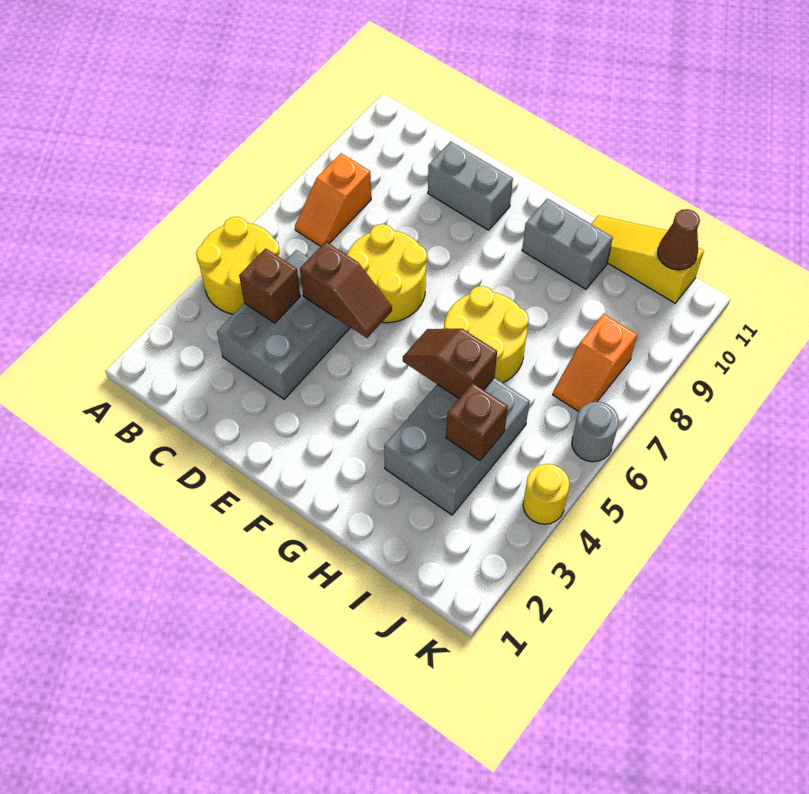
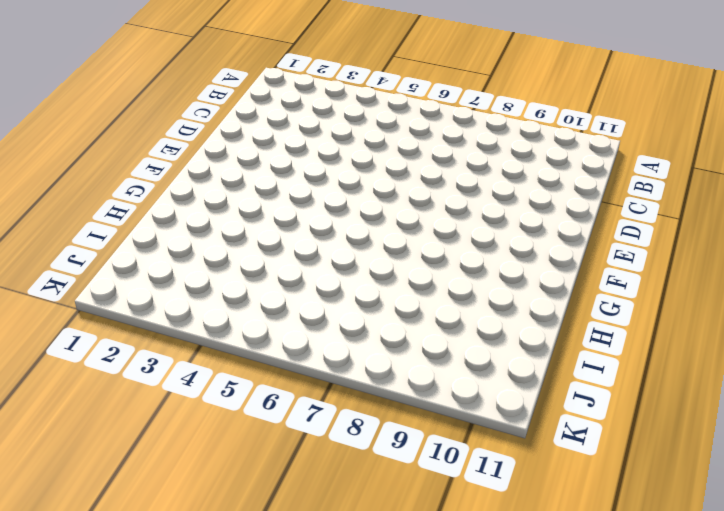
none -> yellow round brick A4:B5 level 1
none -> orange slope B7:B8 level 1 top 8
none -> grey brick C3:D5 level 1

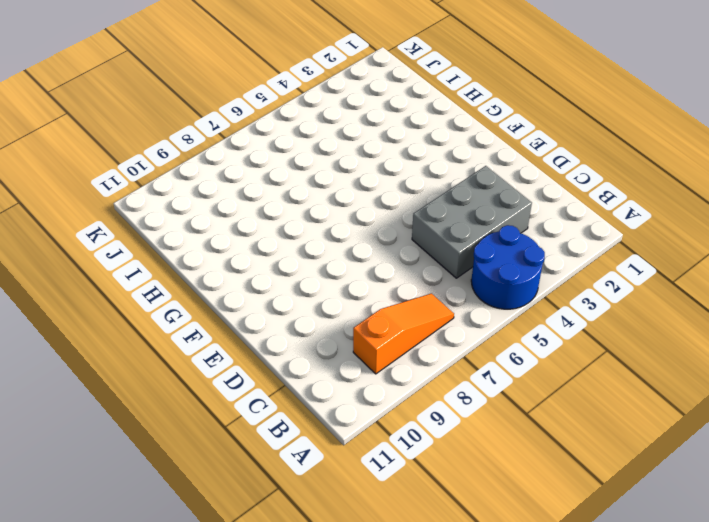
blue round brick A4:B5 level 1 -> yellow round brick A4:B5 level 1
orange slope B7:B9 level 1 top 9 -> orange slope B7:B8 level 1 top 8
none -> yellow round brick D6:E7 level 1
none -> grey brick D10:E10 level 1
none -> yellow round brick G6:H7 level 1

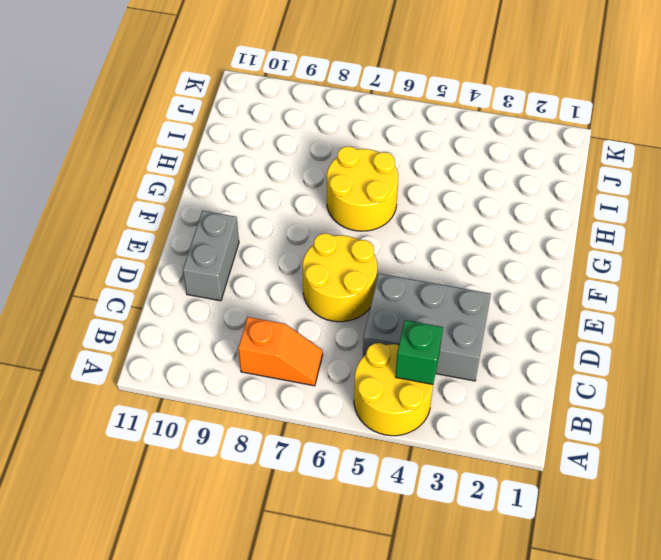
green brick B4 level 2 -> none
none -> grey brick G10:H10 level 1
none -> grey brick H3:I5 level 1
none -> yellow slope H11:J11 level 1 top J

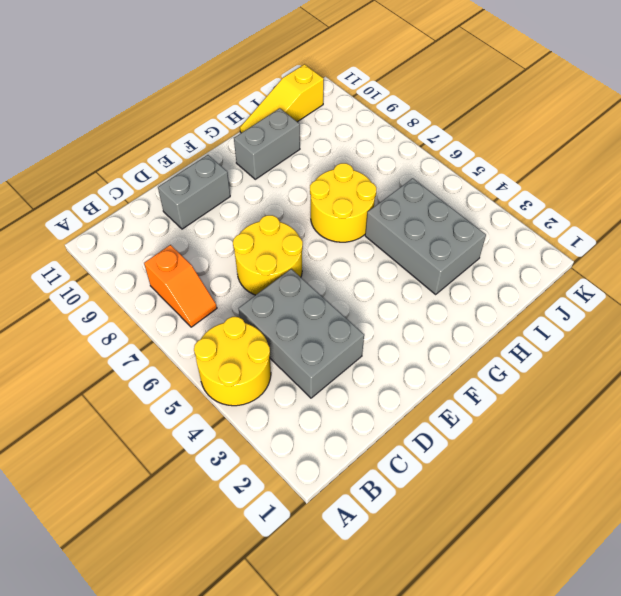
none -> orange slope J7:J8 level 1 top 8
none -> yellow round brick K4 level 1
none -> grey round brick K6 level 1

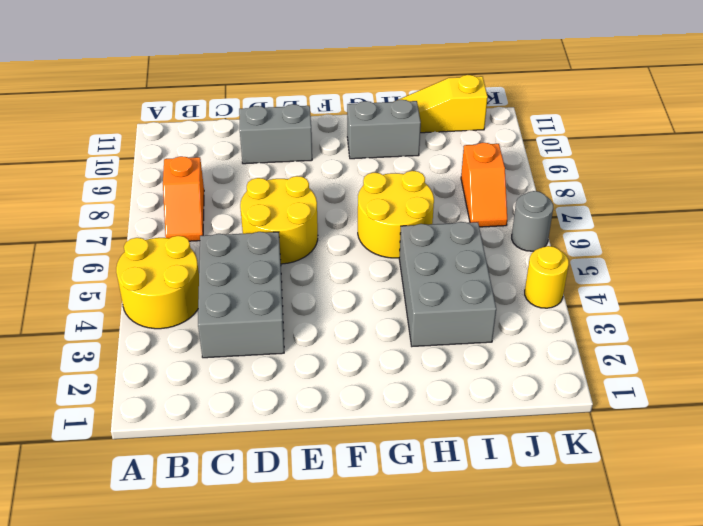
none -> brown brick C4 level 2
none -> brown slope D5:E5 level 2 top D
none -> brown slope G5:H5 level 2 top H

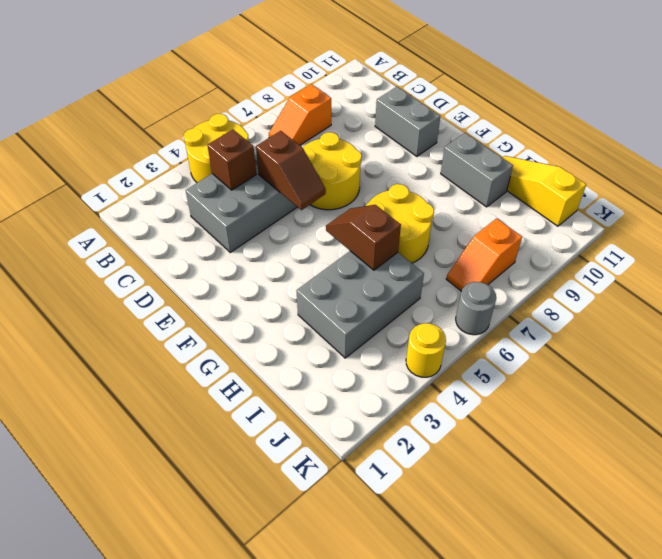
none -> brown brick I4 level 2
none -> brown cone J11 level 2

